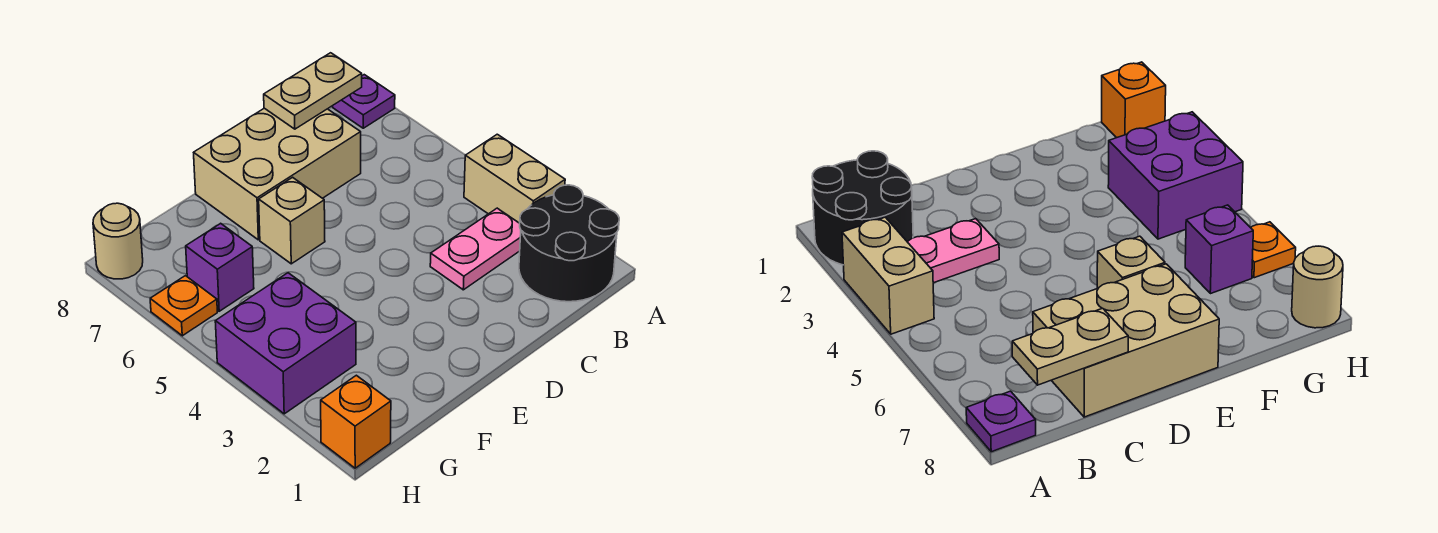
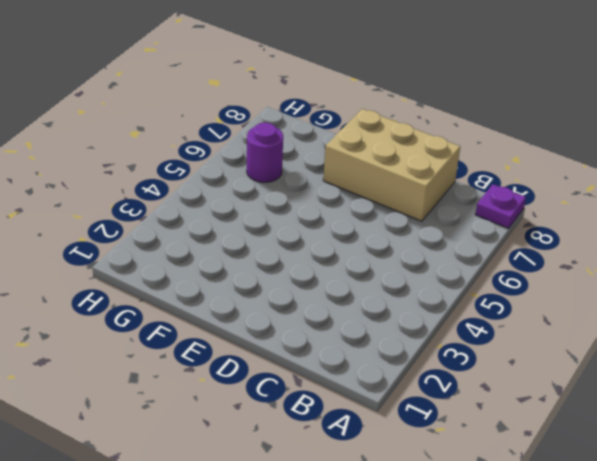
purple round brick G6 level 1 -> purple brick G6 level 1
none -> black round brick A1:B2 level 1
none -> tan brick A3:A4 level 1
none -> pink plate B3:C3 level 1

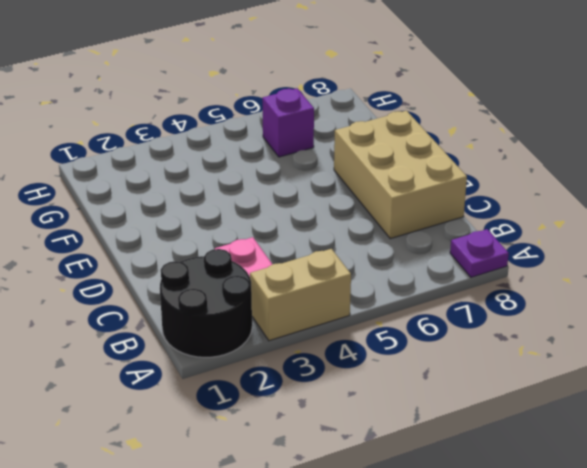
none -> tan brick E6 level 1
none -> purple brick G3:H4 level 1
none -> orange brick H1 level 1

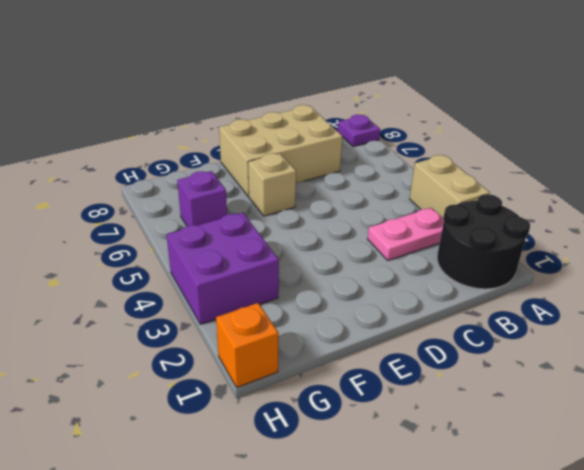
none -> orange plate H6 level 1
none -> tan round brick H8 level 1
none -> tan plate B8:C8 level 2

